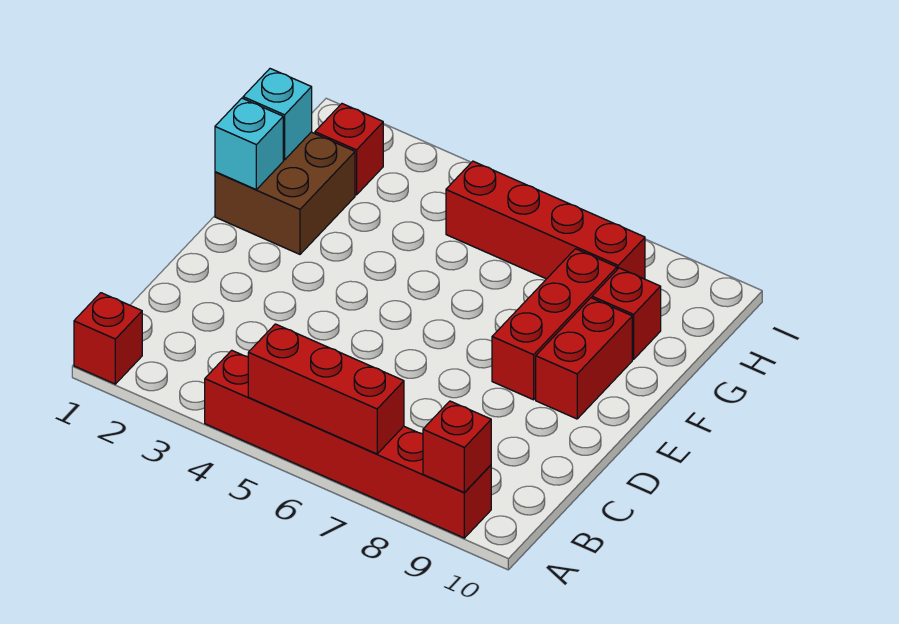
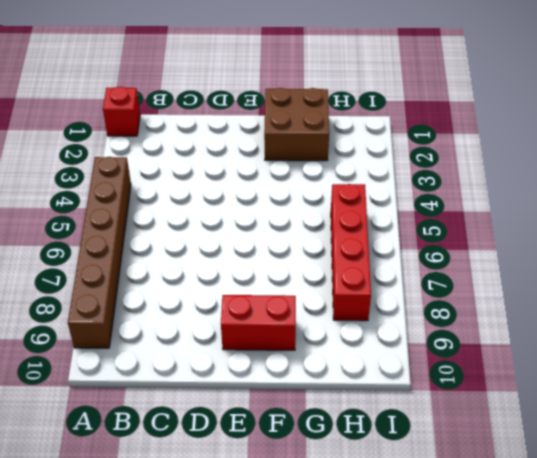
brown brick A4:A9 level 1 -> red brick A4:A9 level 1
none -> red brick E8:G8 level 1
none -> red brick G9 level 1
none -> red brick H2 level 1

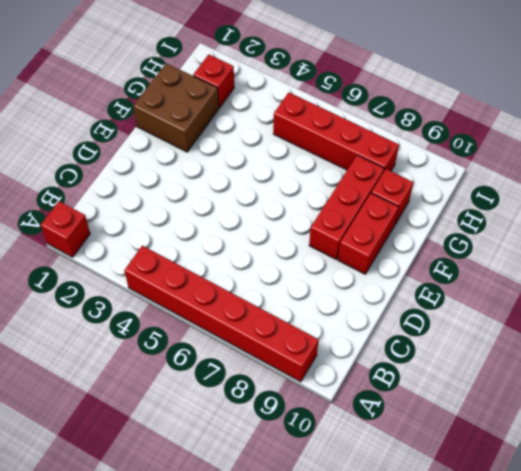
none -> red brick A5:A7 level 2
none -> red brick A9 level 2
none -> cyan brick F1 level 2

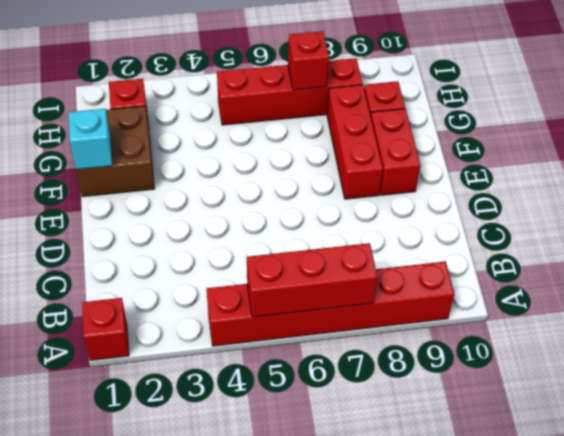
red brick H7 level 2 -> red brick A9 level 2
none -> cyan brick G1 level 2

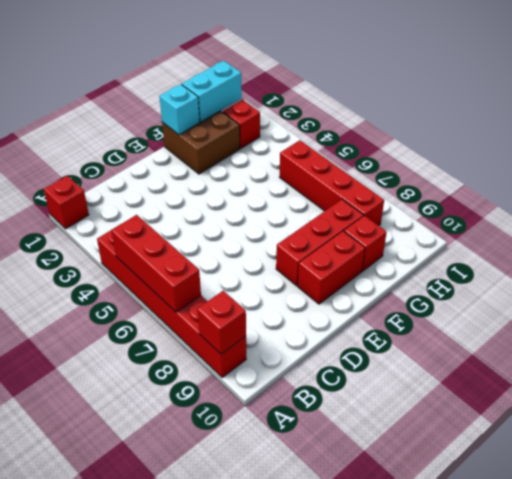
cyan brick G1:H1 level 2 -> cyan brick G1 level 2

